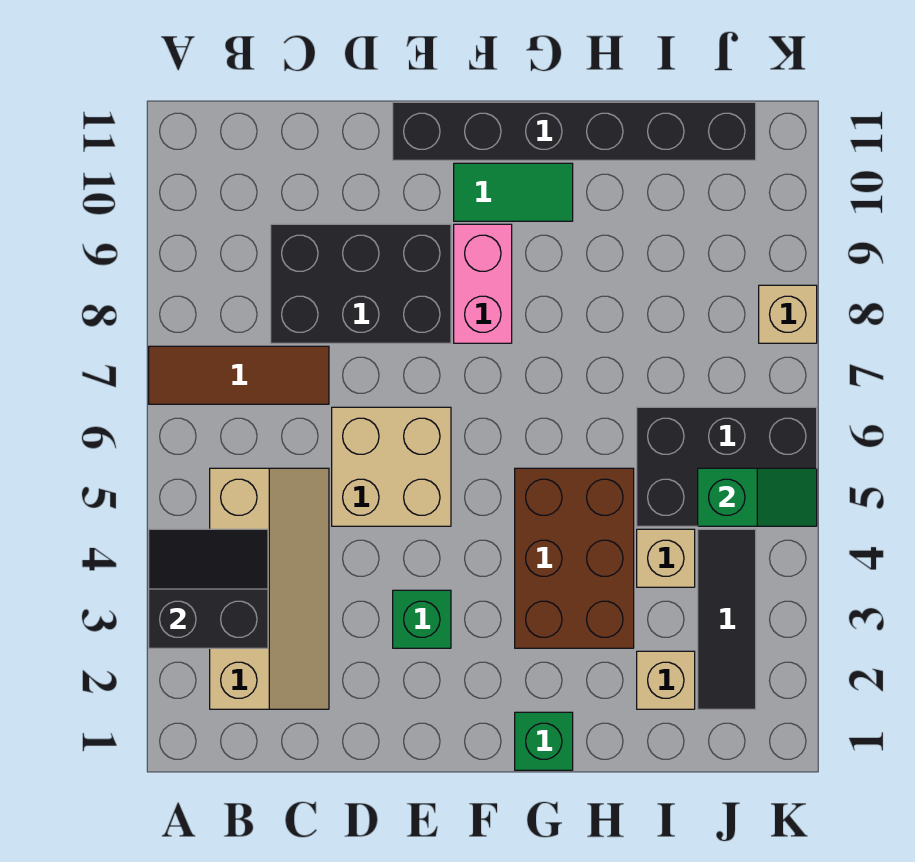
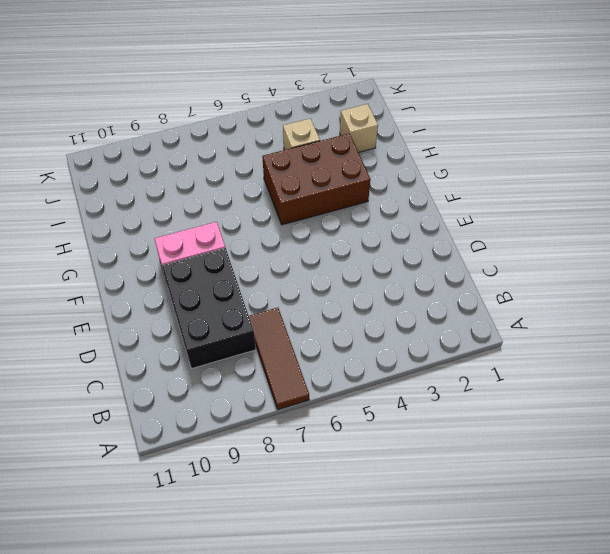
none -> tan slope B2:C5 level 1 top B
none -> tan brick D5:E6 level 1
none -> green brick E3 level 1

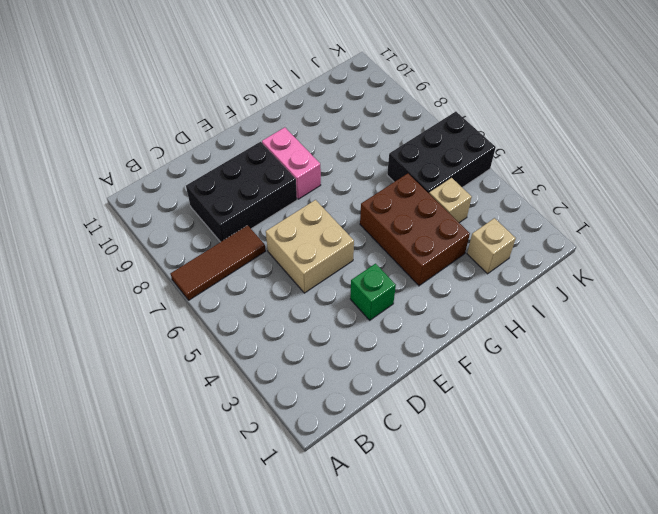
none -> tan slope B2:C5 level 1 top B
none -> black brick E11:J11 level 1
none -> green tile F10:G10 level 1

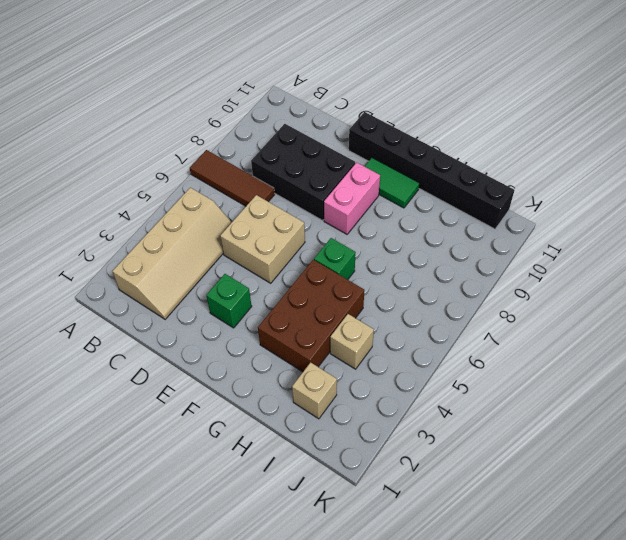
green brick G6 level 1 -> green brick G1 level 1
none -> black brick I5:K6 level 1
none -> black tile J2:J4 level 1
none -> tan brick K8 level 1

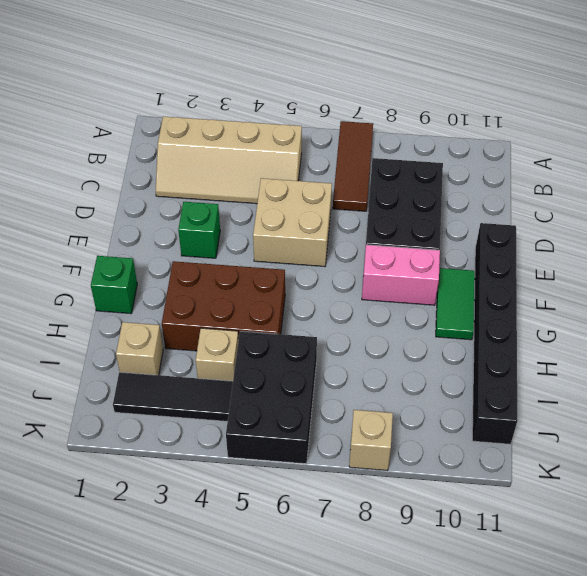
none -> black slope A3:B4 level 2 top 3
none -> green slope J5:K5 level 2 top J

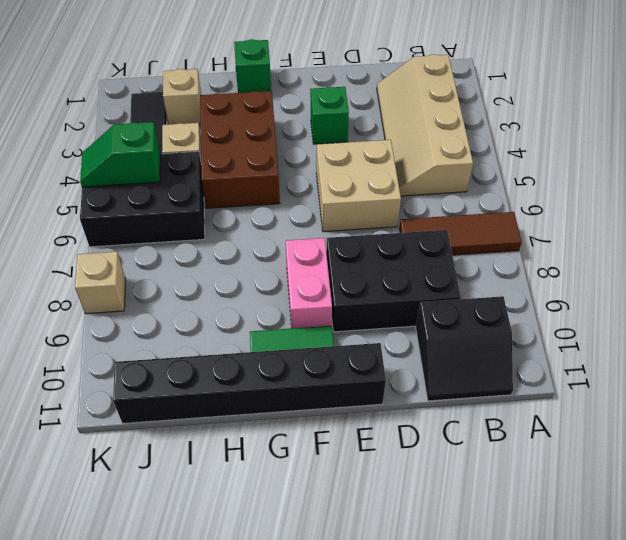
black slope B10:C11 level 1 top 10 -> black slope A3:B4 level 2 top 3

